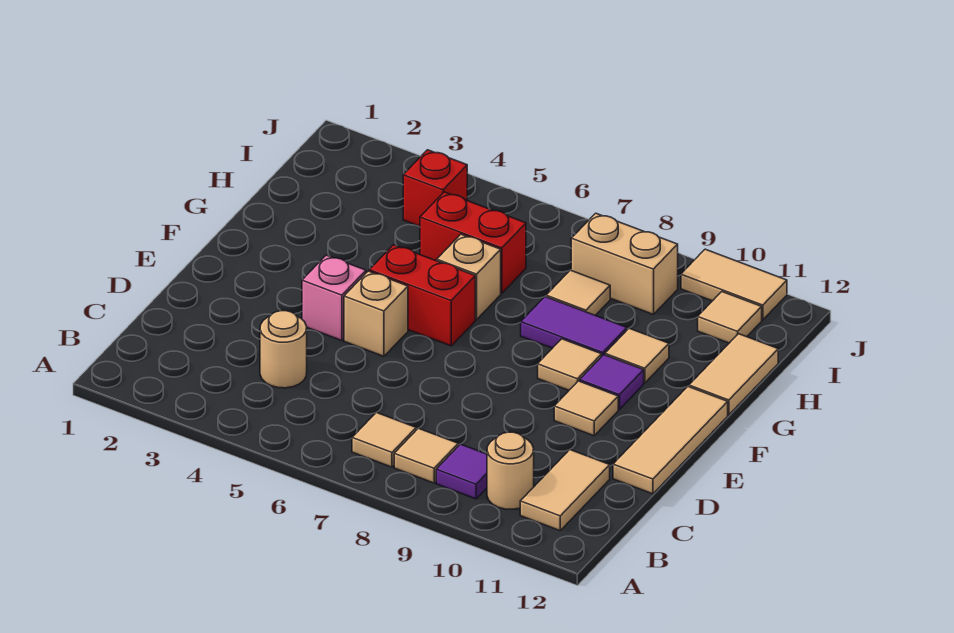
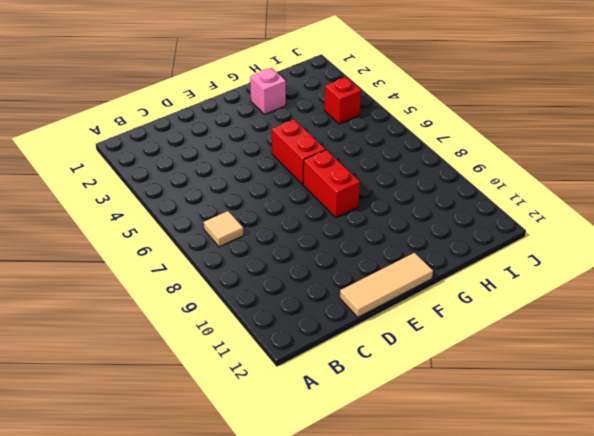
red brick F7:F8 level 1 -> red brick H5:H6 level 1
pink brick G2 level 1 -> pink brick E4 level 1
none -> tan tile B8 level 1
none -> purple tile B9 level 1
none -> tan round brick B10 level 1

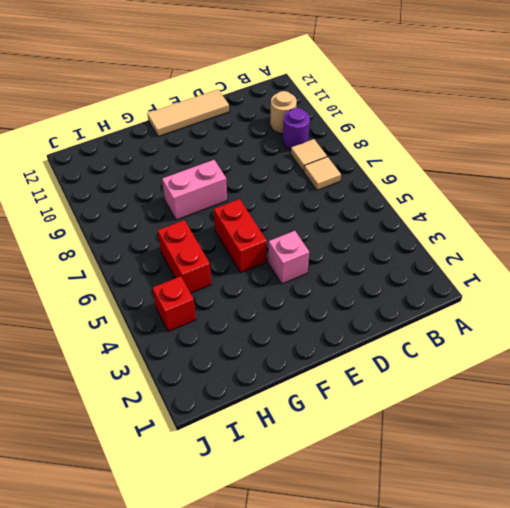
purple round brick B9 level 1 -> purple tile B9 level 1
pink brick F8:G8 level 1 -> purple tile G8:G9 level 1
none -> tan tile B11:C11 level 1
none -> tan round brick C4 level 1
none -> tan brick E5 level 1

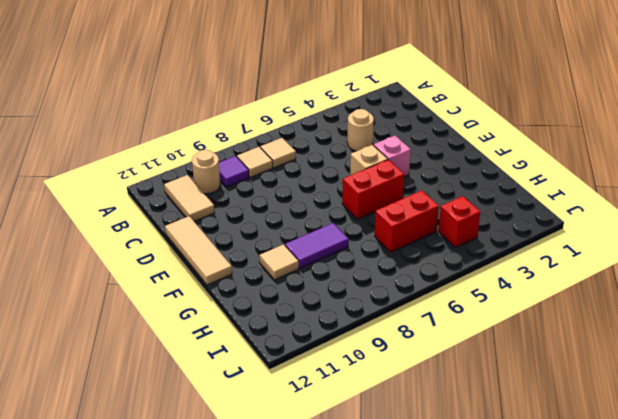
none -> tan tile E10 level 1
none -> tan tile F9 level 1
none -> purple tile F10 level 1

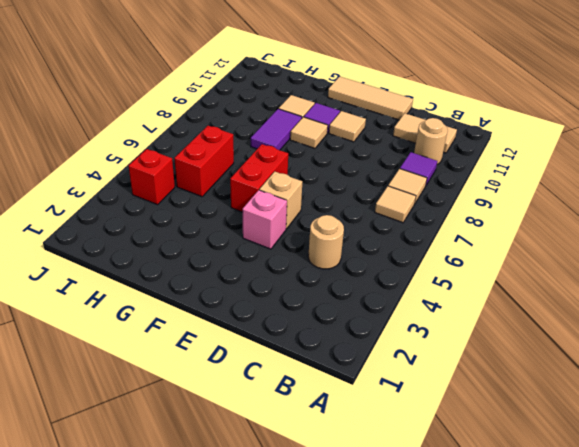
none -> tan brick G6 level 1
none -> tan tile G12:H12 level 1
none -> tan tile H8 level 1

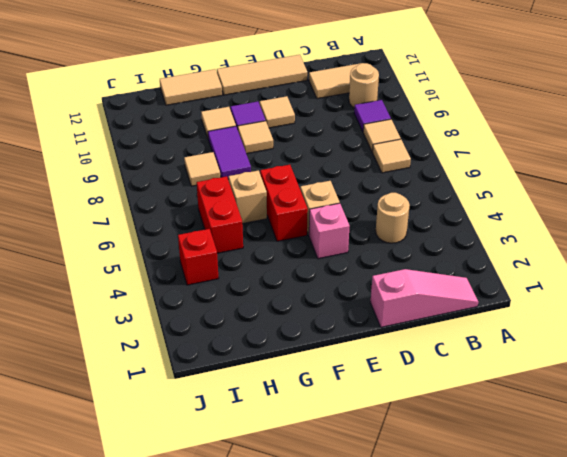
pink slope B1:D1 level 1 top D -> none
none -> tan brick I8:I9 level 1
none -> tan tile I11 level 1
none -> tan tile J10:J11 level 1

